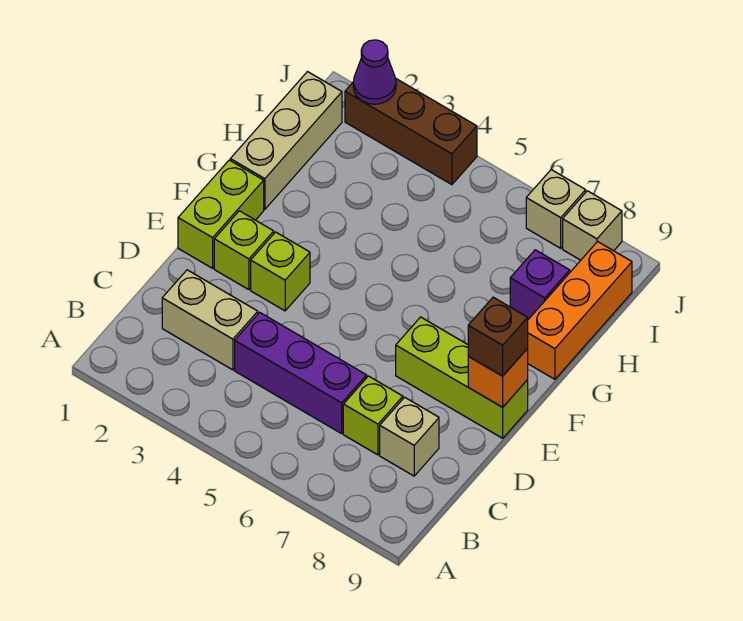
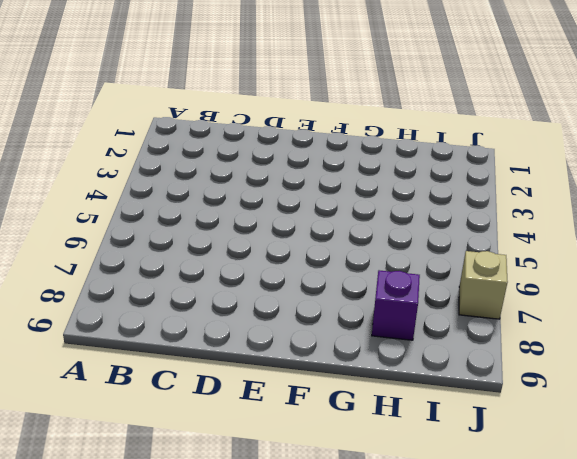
none -> tan brick C2:C3 level 1
none -> purple brick C4:C6 level 1
none -> lime brick C7 level 1

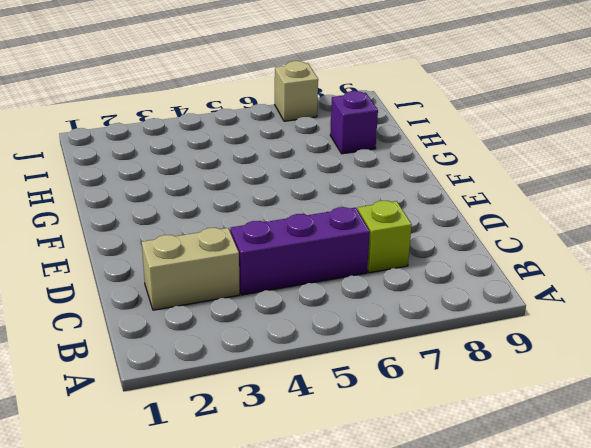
none -> tan brick C8 level 1
none -> lime brick E1:F1 level 1
none -> lime brick E2 level 1

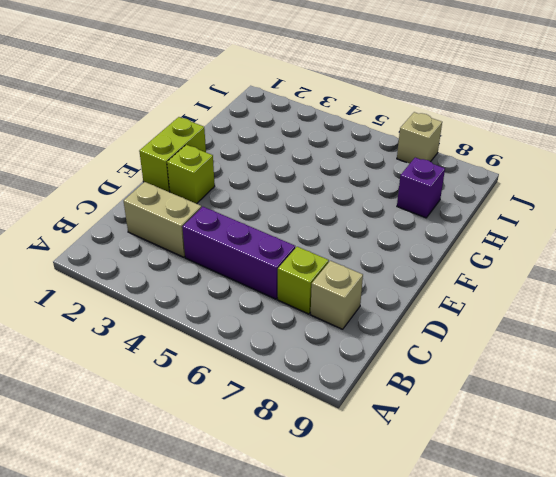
none -> lime brick E3 level 1
none -> lime brick E7:E9 level 1
none -> tan brick G1:I1 level 1

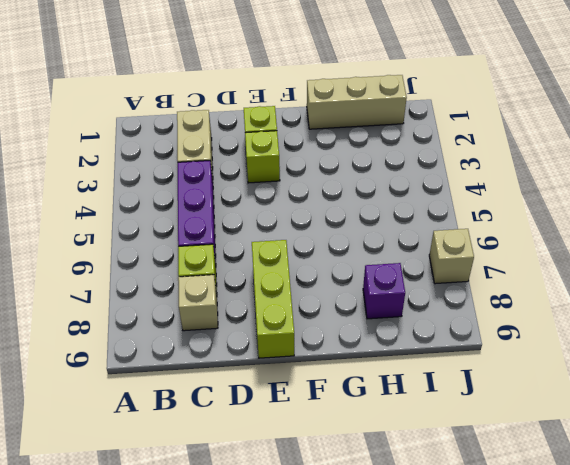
none -> lime brick E1:F1 level 1
none -> orange brick G9:I9 level 1
none -> brown brick J2:J4 level 1

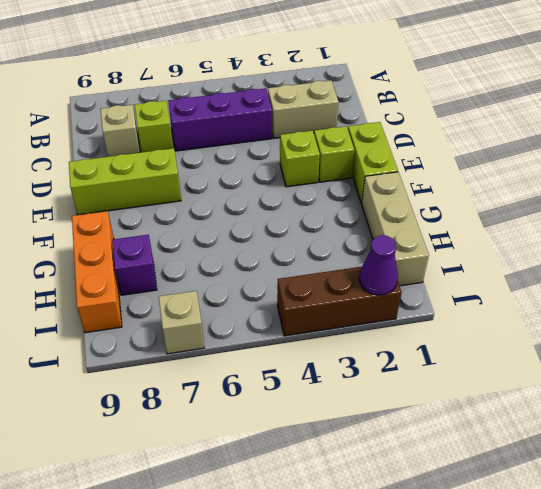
none -> tan brick J8 level 1
none -> orange brick E9 level 2
none -> brown brick E9 level 3

